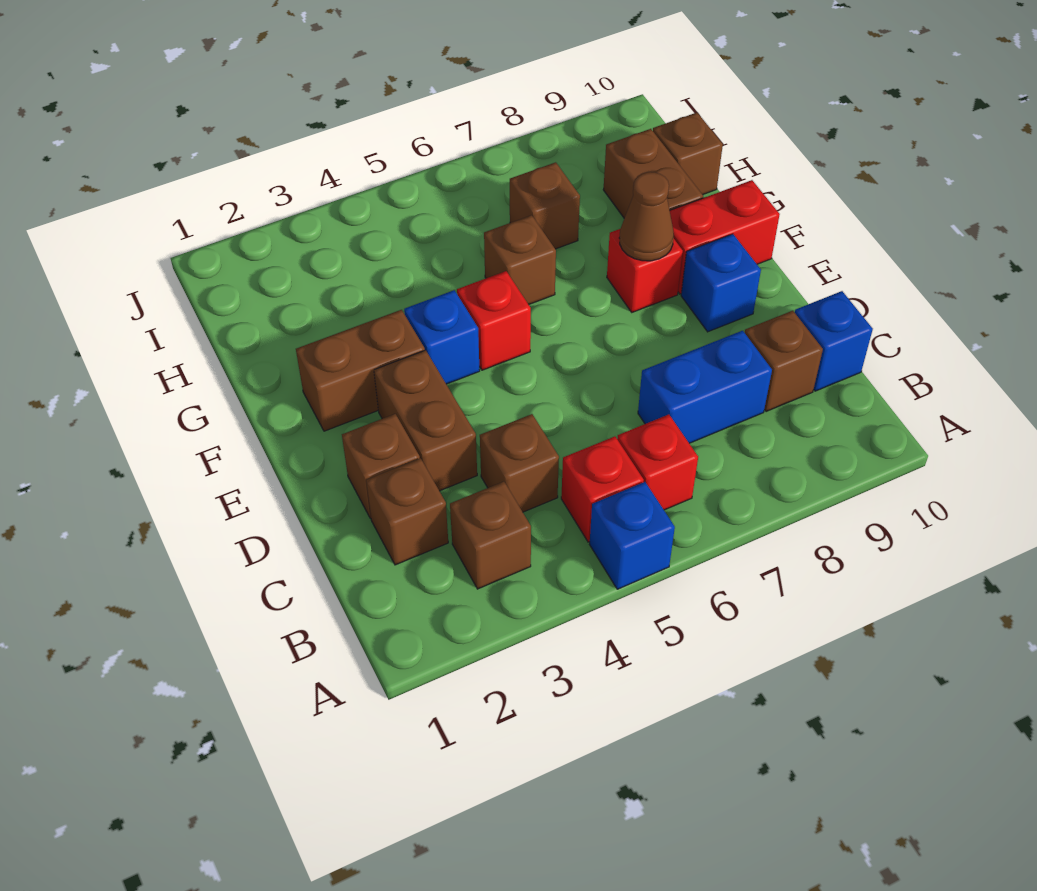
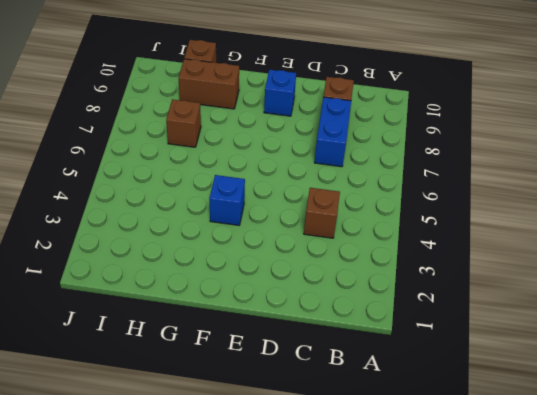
none -> blue brick A5 level 1
none -> brown brick B3 level 1
none -> red brick B5 level 1

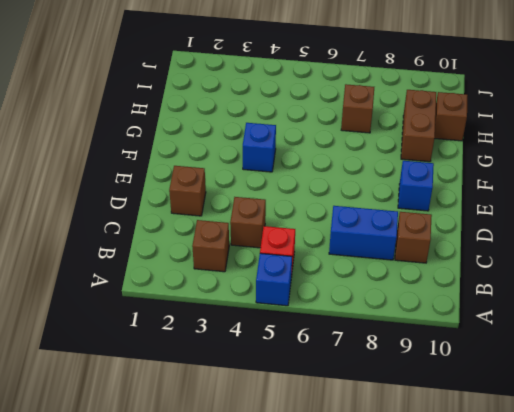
none -> red brick B6 level 1
none -> brown brick C2 level 1
none -> blue brick C10 level 1

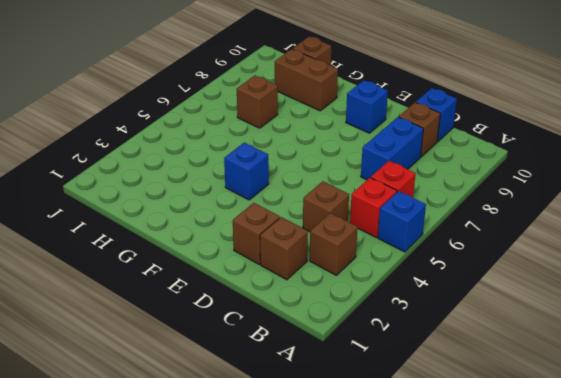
none -> brown brick D3:E3 level 1
none -> brown brick F2:F3 level 1
none -> red brick F5 level 1

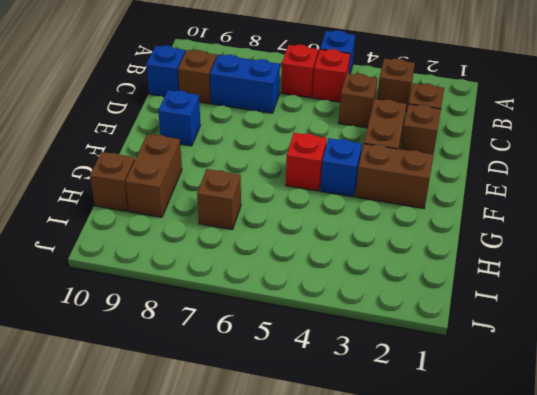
none -> red brick F8 level 1
none -> red brick F9:F10 level 1
none -> brown brick G6 level 1

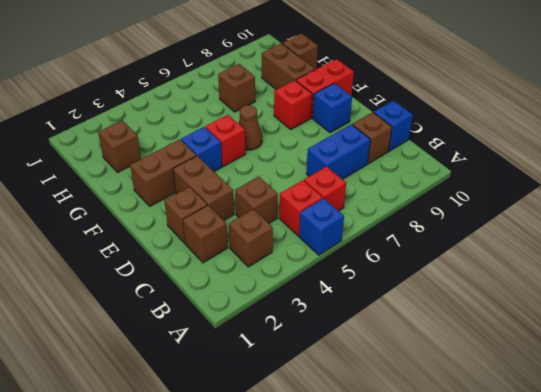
brown cone F6 level 1 -> brown cone F8 level 2
brown brick H2 level 1 -> brown brick G6 level 1

